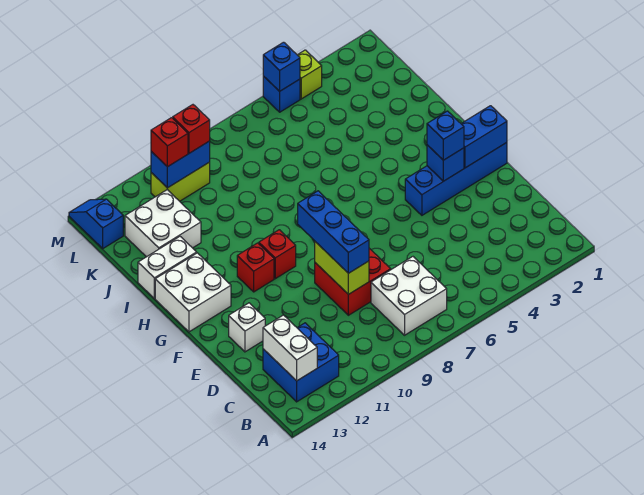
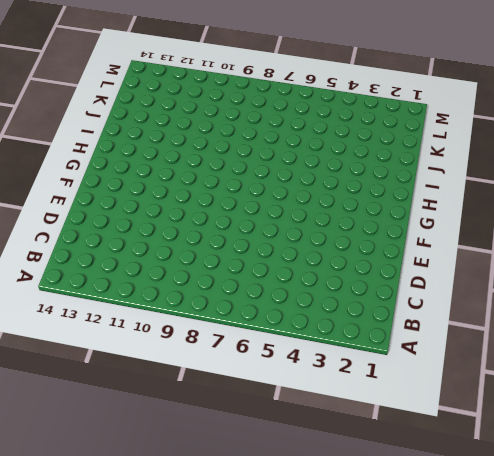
none -> white brick B7:C8 level 1
none -> blue brick B12:C13 level 1
none -> red brick D8:E9 level 1

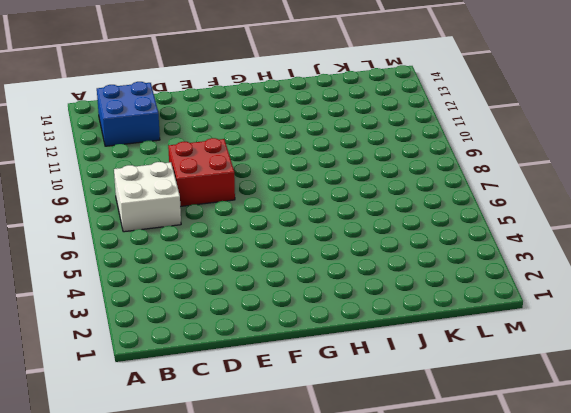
none -> white brick E13 level 1
none -> blue brick F1:F4 level 1
none -> red brick G10 level 1

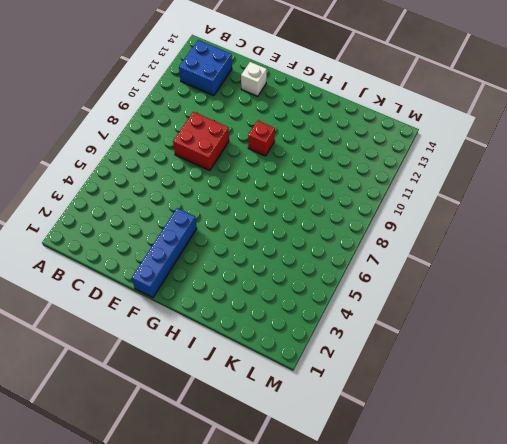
none -> white brick B7:C8 level 1
none -> red brick G11 level 1
none -> white brick G13:H14 level 1

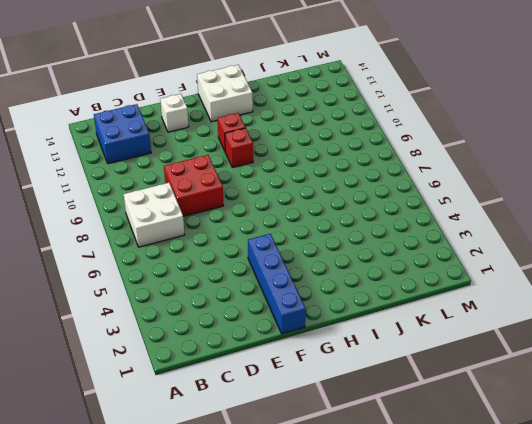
none -> white brick I13:I14 level 1
none -> white brick J12:K13 level 1
none -> lime brick L10:L11 level 1

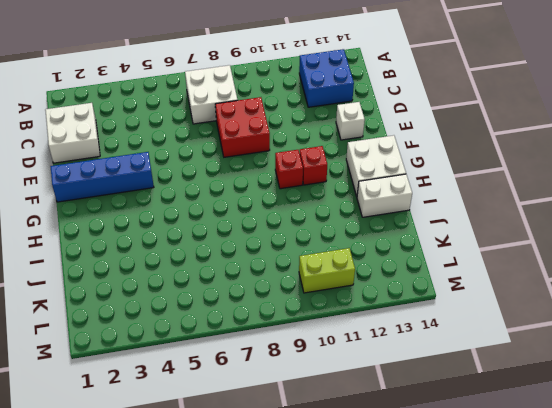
white brick C1:D2 level 1 -> white brick J12:K13 level 1
none -> blue slope L14:M14 level 1 top L
none -> lime brick M4 level 1
none -> blue brick M5 level 1

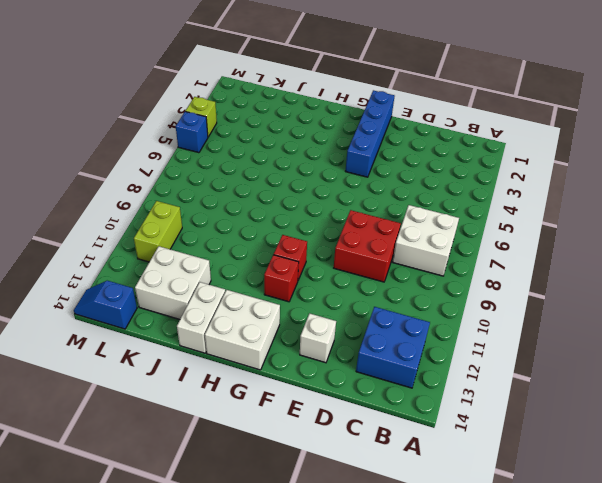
none -> white brick B13:C13 level 2
none -> lime brick D9:E9 level 2
none -> blue brick F1:F2 level 2

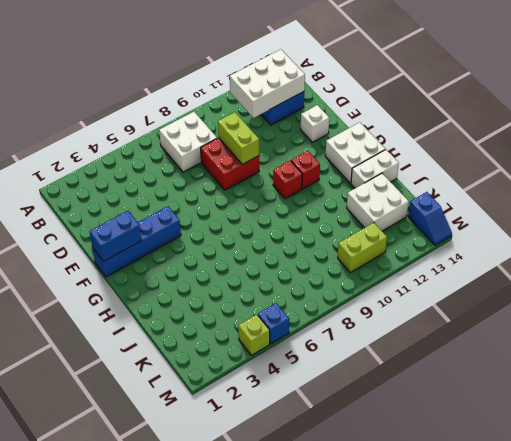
white brick B11:C13 level 2 -> white brick B13:C13 level 2
none -> blue brick F3 level 2
none -> blue brick L10:L11 level 2
none -> blue brick M5 level 2

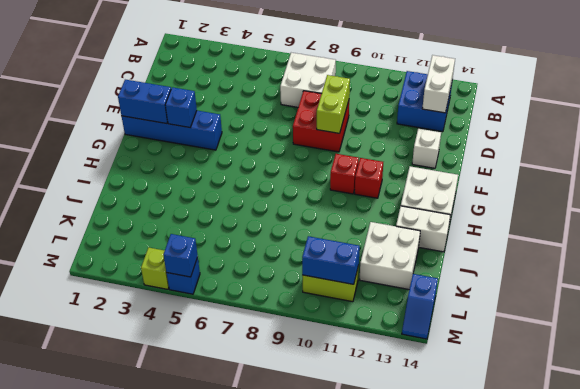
none -> blue brick D9:F9 level 3
none -> blue brick F3 level 3
none -> red brick L10 level 3

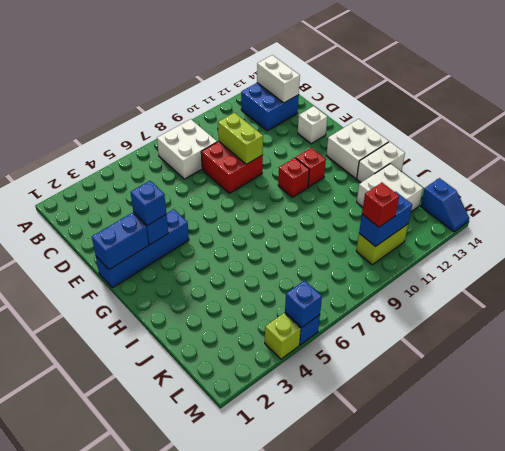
none -> blue brick D9:F9 level 3
none -> red brick L11 level 3

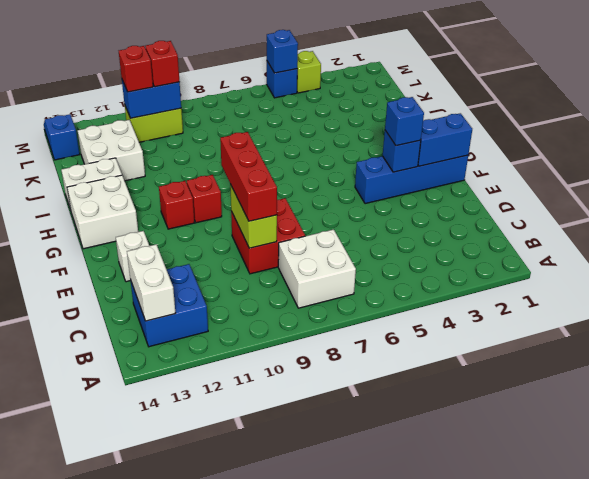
red brick D9:F9 level 3 -> blue brick D9:F9 level 3

